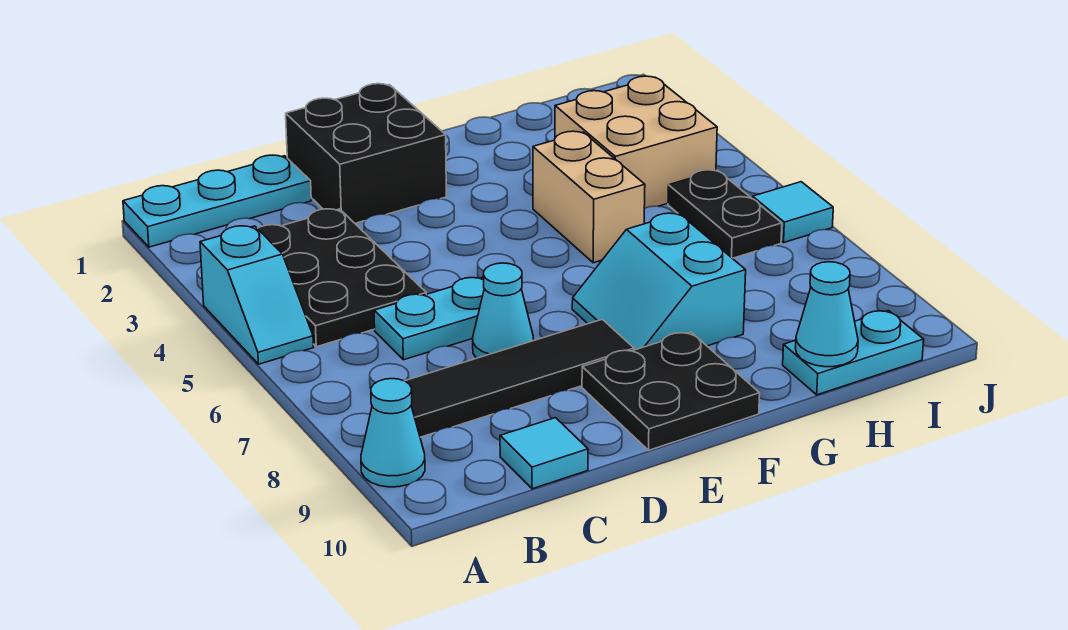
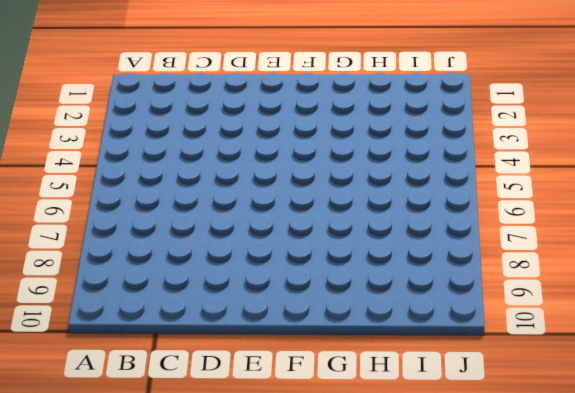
none -> cyan plate A1:C1 level 1
none -> cyan slope A4:A5 level 1 top 4
none -> cyan cone A9 level 1

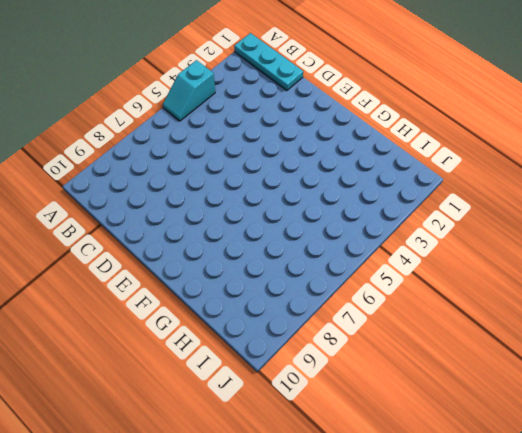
none -> cyan cone A9 level 1
none -> black plate B3:C5 level 1
none -> black tile B8:E8 level 1

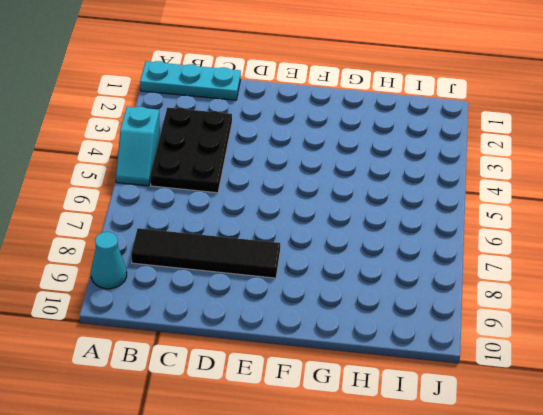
none -> cyan plate C6:D6 level 1
none -> cyan tile C10 level 1
none -> black brick D1:E2 level 1

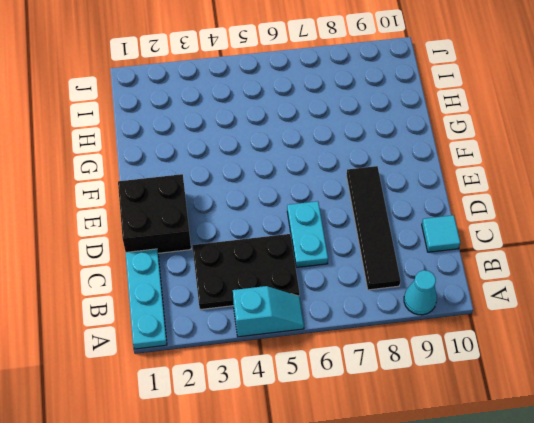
none -> cyan cone D7 level 1
none -> black plate E9:F10 level 1
none -> cyan slope F7:G8 level 1 top G

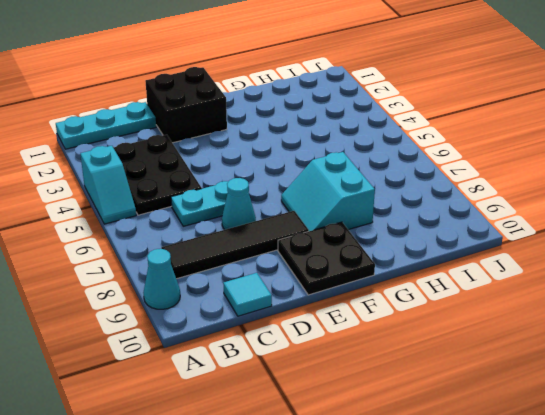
none -> tan brick G4:G5 level 1
none -> tan brick H3:I4 level 1
none -> cyan plate H10:I10 level 1

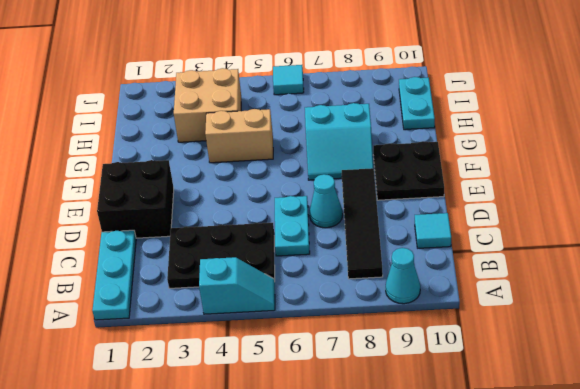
none -> black plate I5:I6 level 1
none -> cyan cone H10 level 2

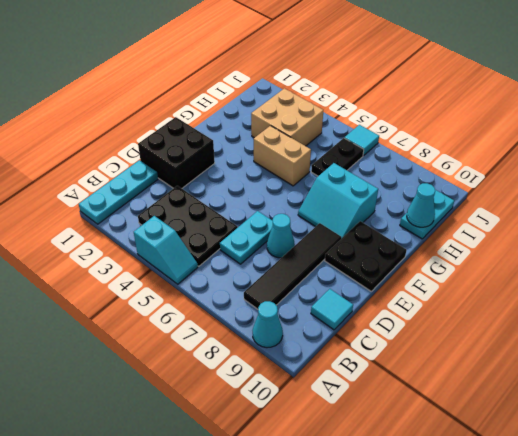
black plate H6:I6 level 1 -> black plate I5:I6 level 1

